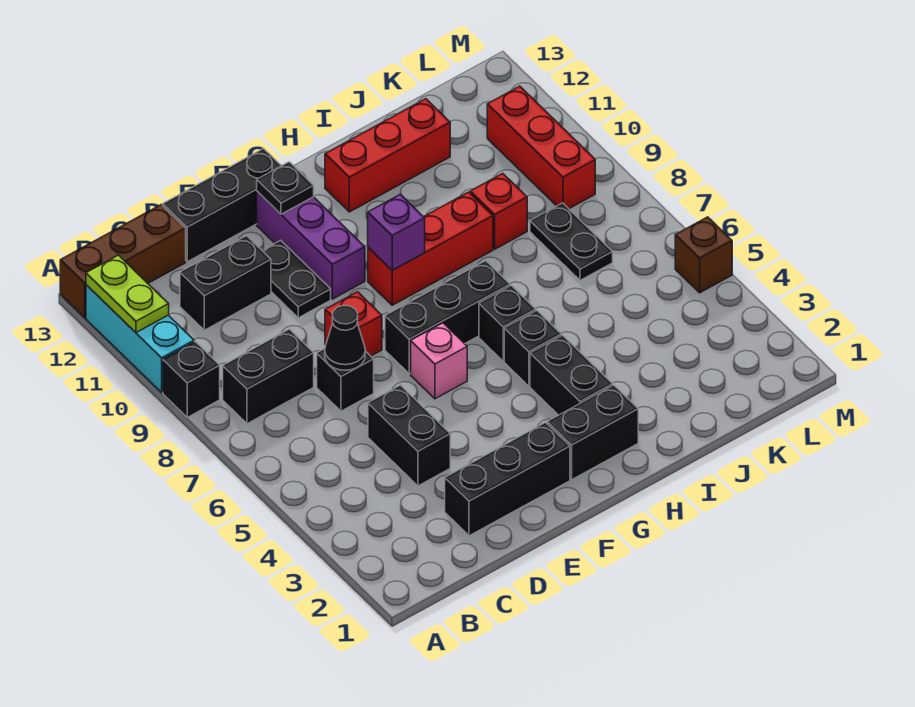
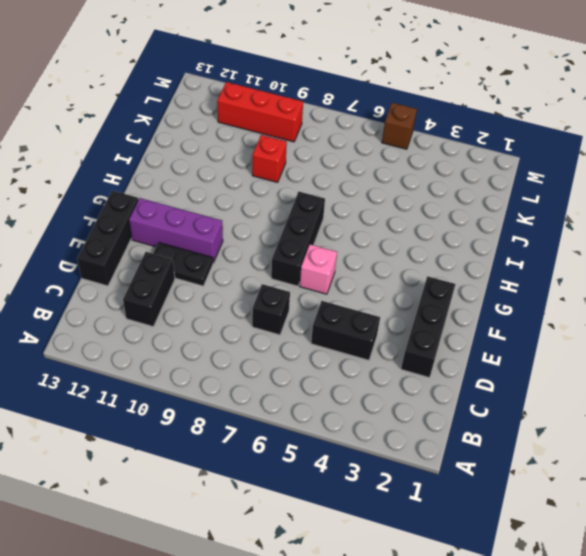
none -> black brick A9 level 1
none -> cyan brick A10:A12 level 1
none -> brown brick A13:C13 level 1

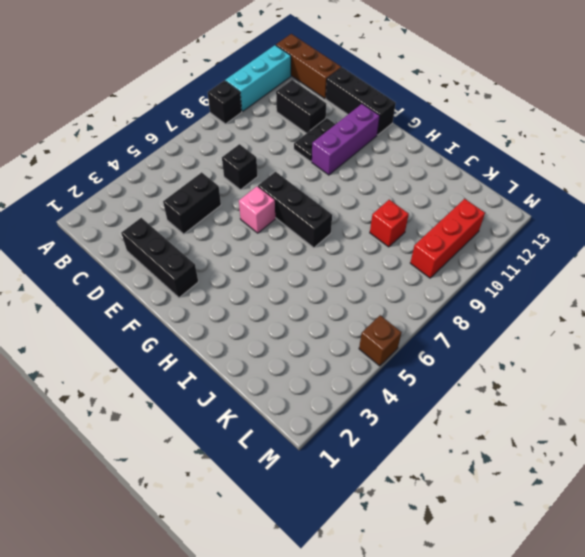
none -> black brick B8:C8 level 1
none -> red brick E8 level 1
none -> black brick G2:H2 level 1

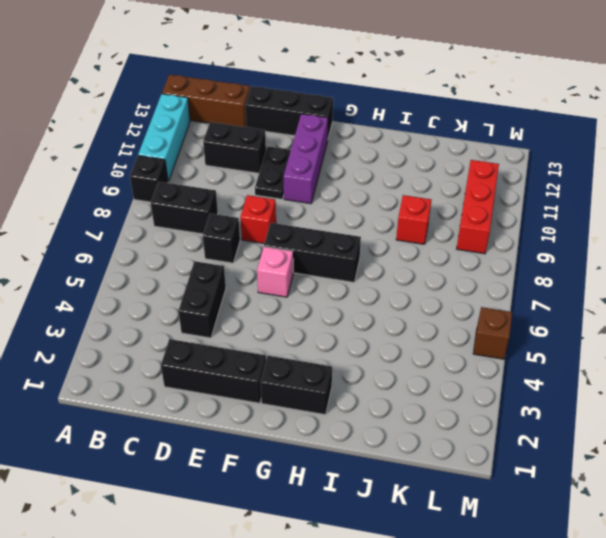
none -> red brick G9:I9 level 1
none -> black brick H3:H4 level 1
none -> black brick H5 level 1

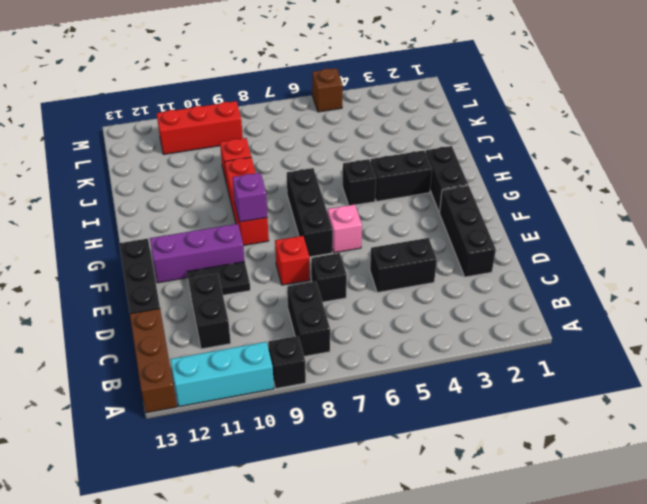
none -> black brick H6 level 1
none -> red brick H12:J12 level 1
none -> black plate K7:K8 level 1

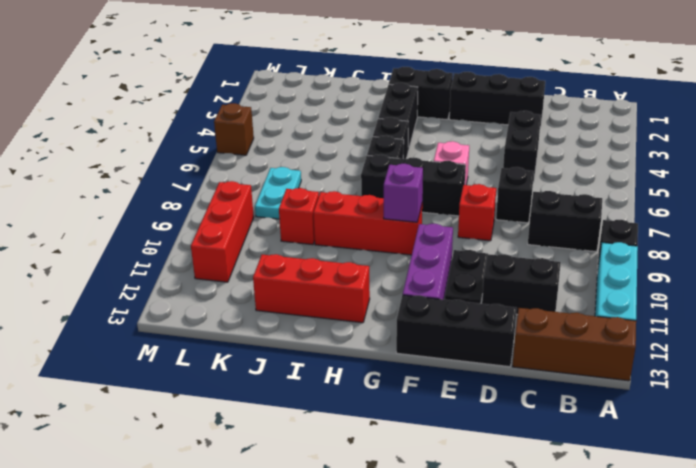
cyan plate K7:K8 level 1 -> black plate K7:K8 level 1
none -> lime plate A11:A12 level 2
none -> black cone D7 level 2
none -> black plate F12 level 2

